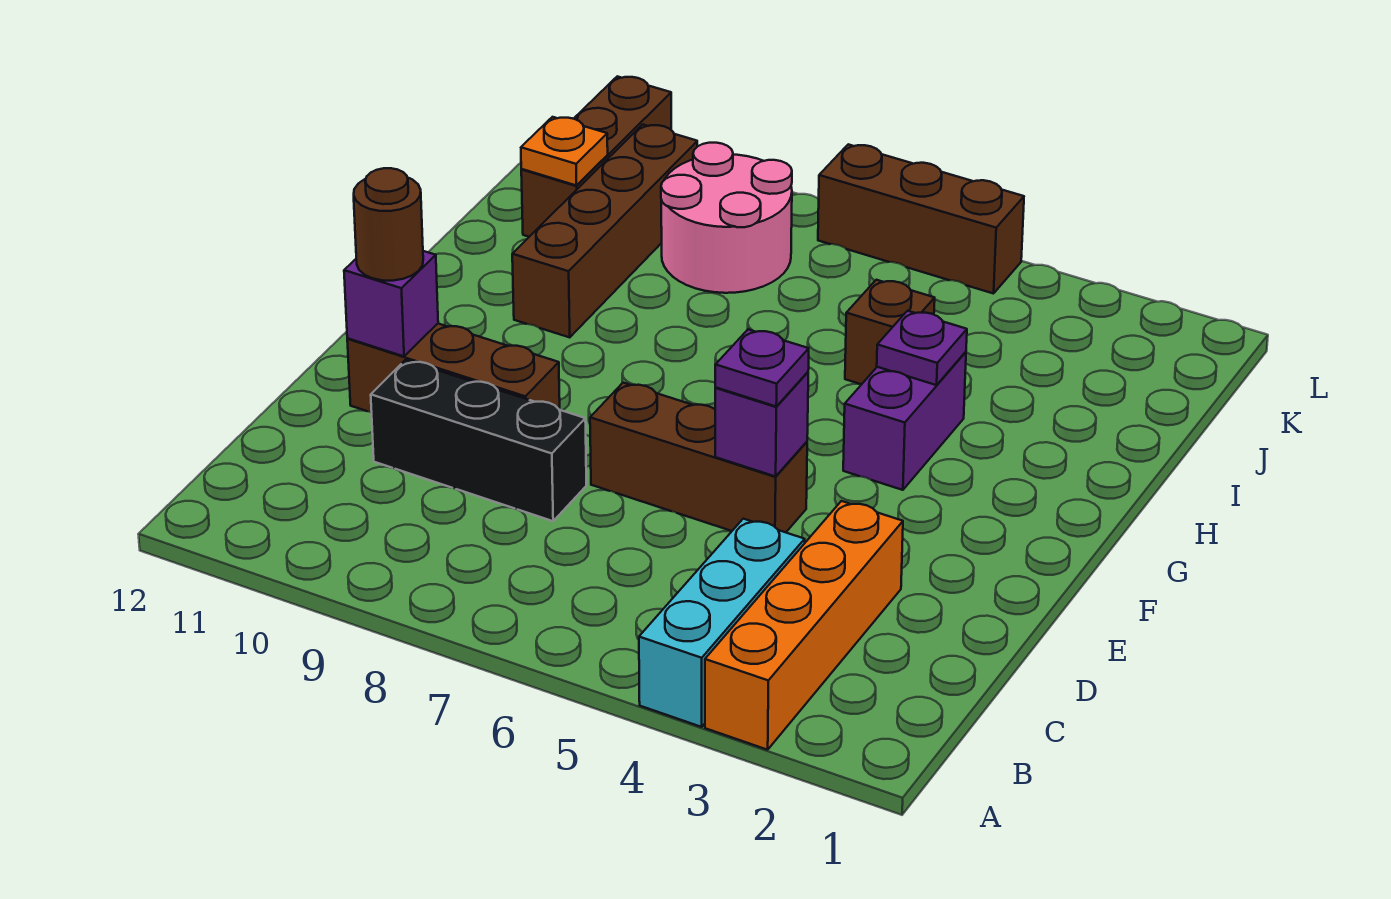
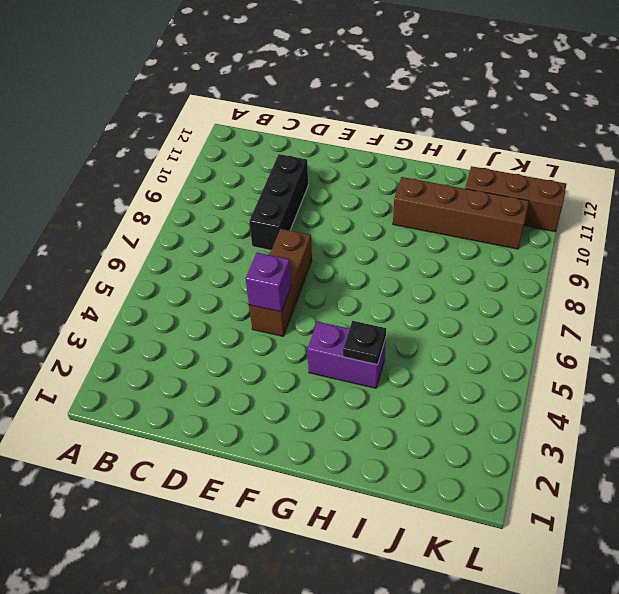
black plate H4 level 2 -> purple plate H4 level 2
none -> orange brick A3:D3 level 1
none -> cyan brick A4:C4 level 1
none -> brown brick E9:E11 level 1

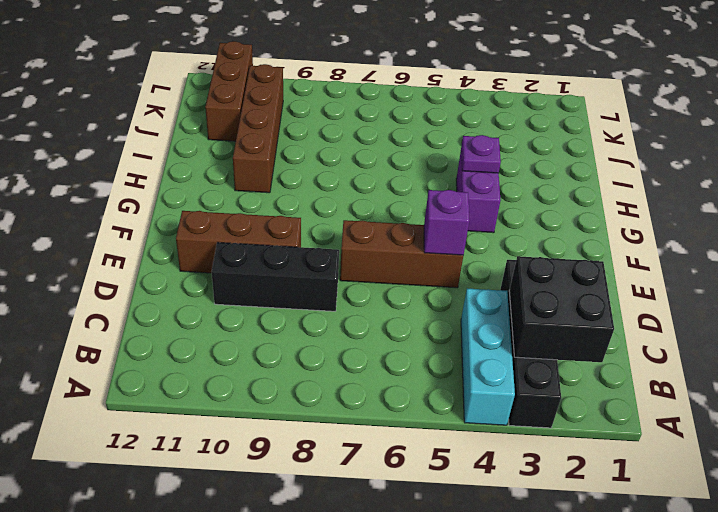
black brick A3:D3 level 1 -> orange brick A3:D3 level 1
black brick B2:C3 level 2 -> none
none -> brown brick I5 level 1
none -> pink round brick J8:K9 level 1
none -> brown brick L5:L7 level 1

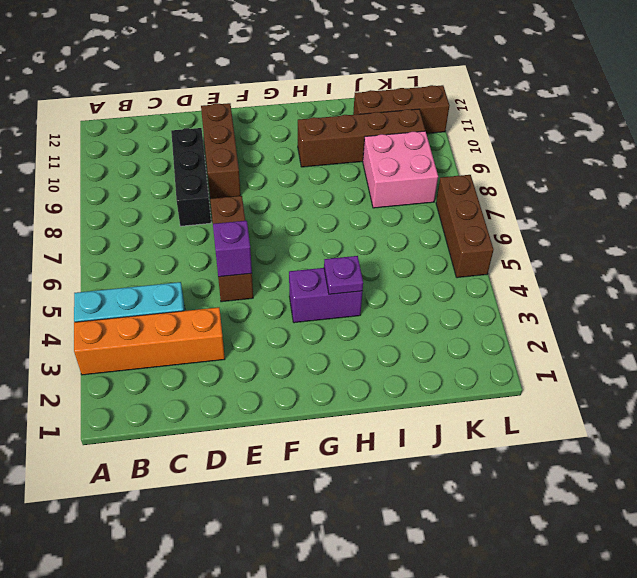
pink brick J8:K9 level 1 -> pink round brick J8:K9 level 1
none -> brown brick I5 level 1
none -> purple brick E11 level 2
none -> orange plate J11 level 2

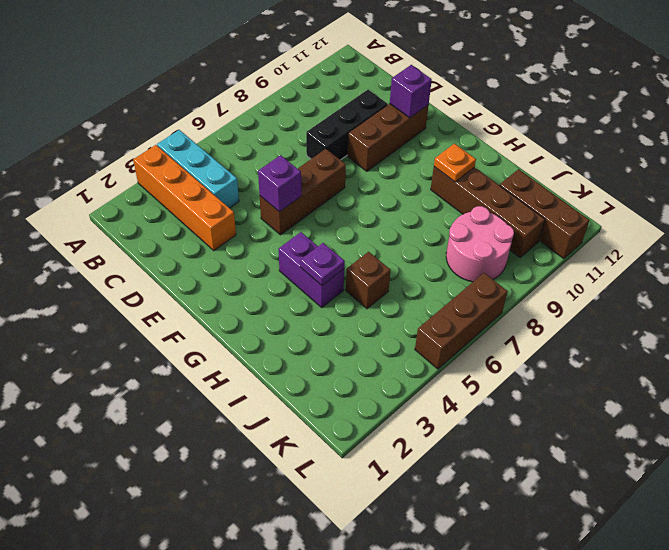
orange plate H10 level 2 -> orange plate J11 level 2
none -> purple plate E5 level 3
none -> brown round brick E11 level 3

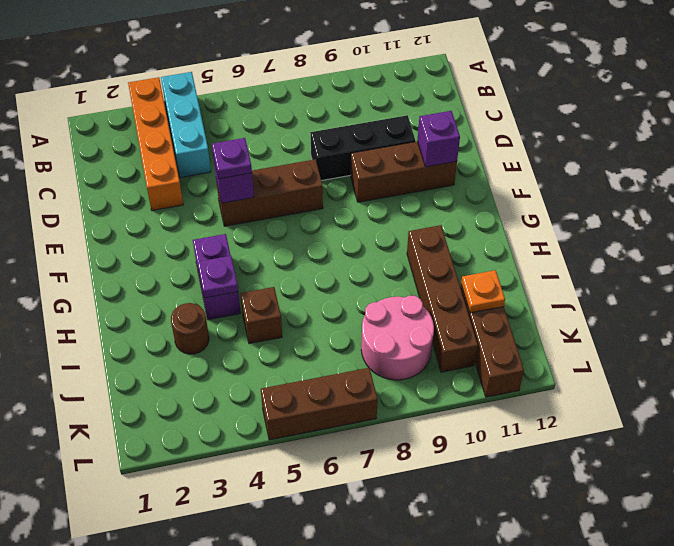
brown round brick I3 level 1 -> brown round brick E11 level 3

